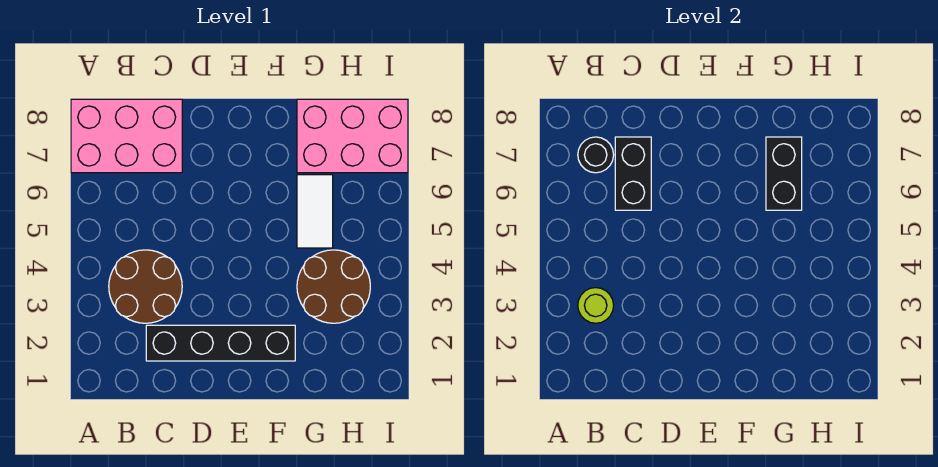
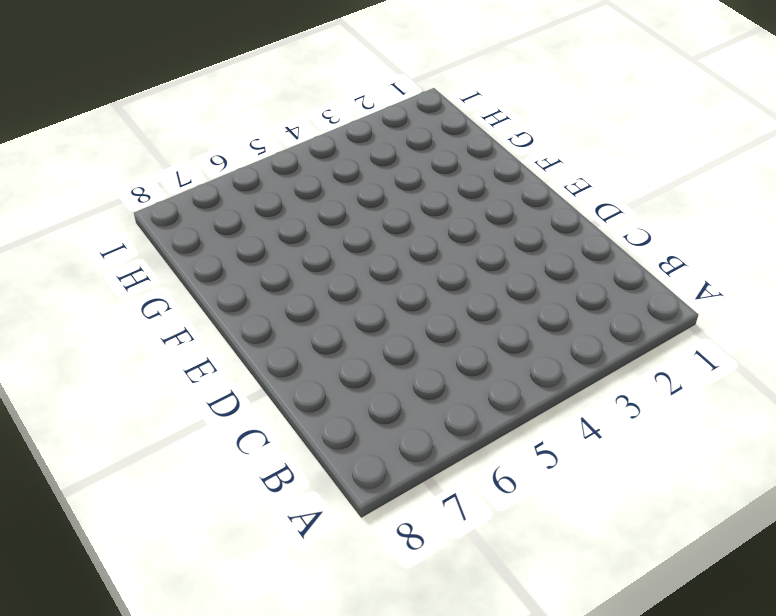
none -> pink brick A7:C8 level 1
none -> brown round brick B3:C4 level 1

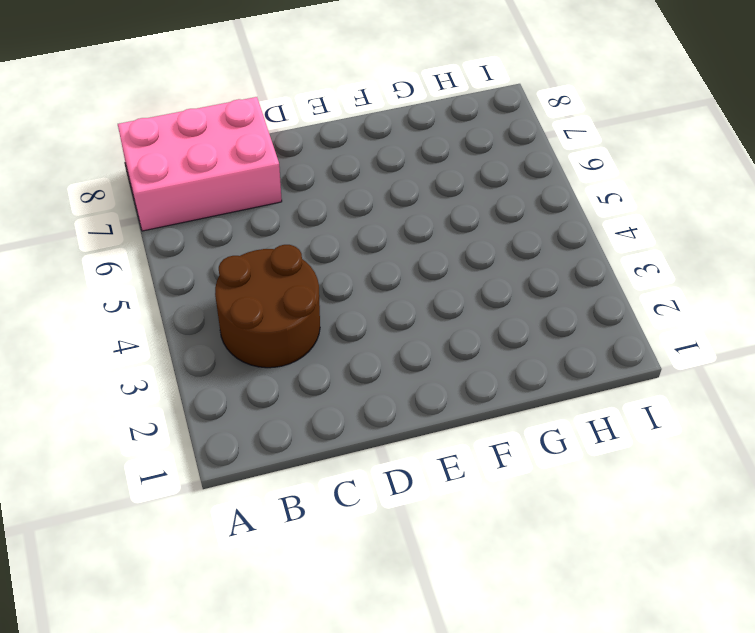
none -> black brick C2:F2 level 1
none -> brown round brick G3:H4 level 1

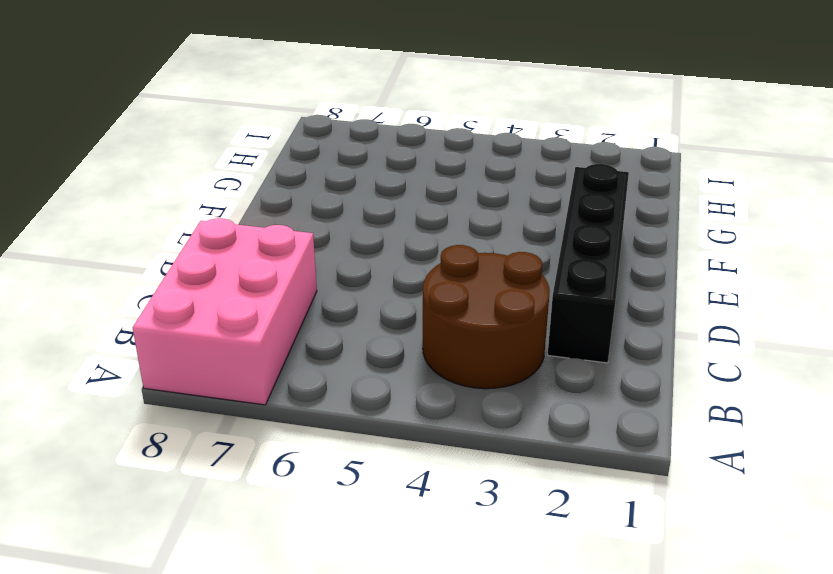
none -> brown round brick G3:H4 level 1
none -> white tile G5:G6 level 1

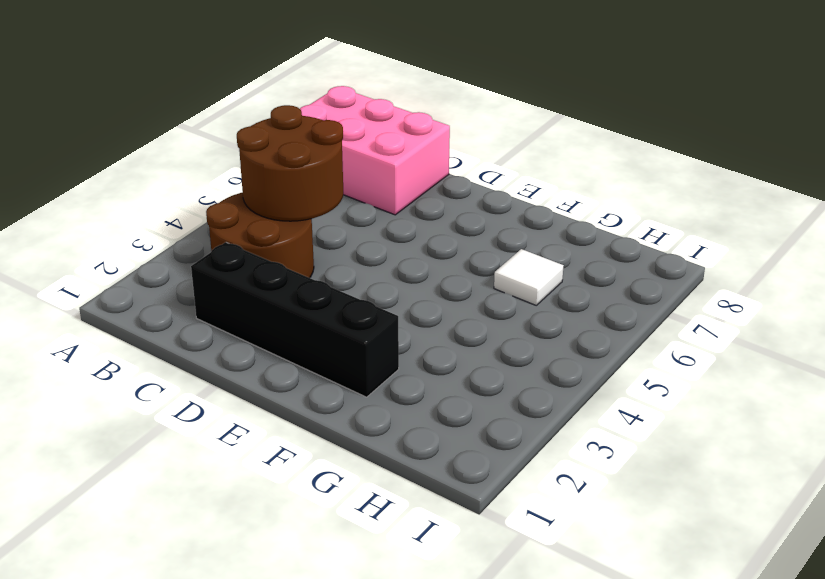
brown round brick B4:C5 level 2 -> brown round brick G3:H4 level 1
white tile G6 level 1 -> white tile G5:G6 level 1
none -> pink brick G7:I8 level 1
none -> lime round brick B3 level 2

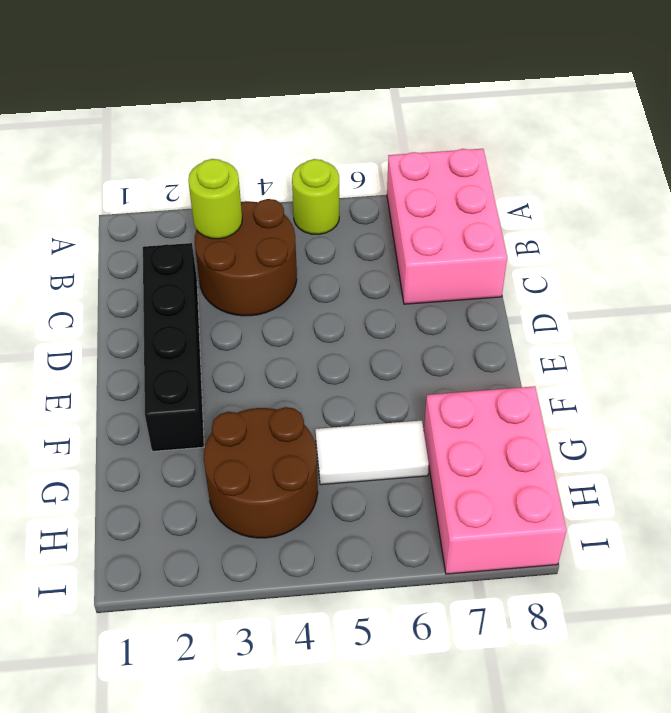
lime round brick A5 level 1 -> none
none -> black round brick B7 level 2
none -> black brick C6:C7 level 2

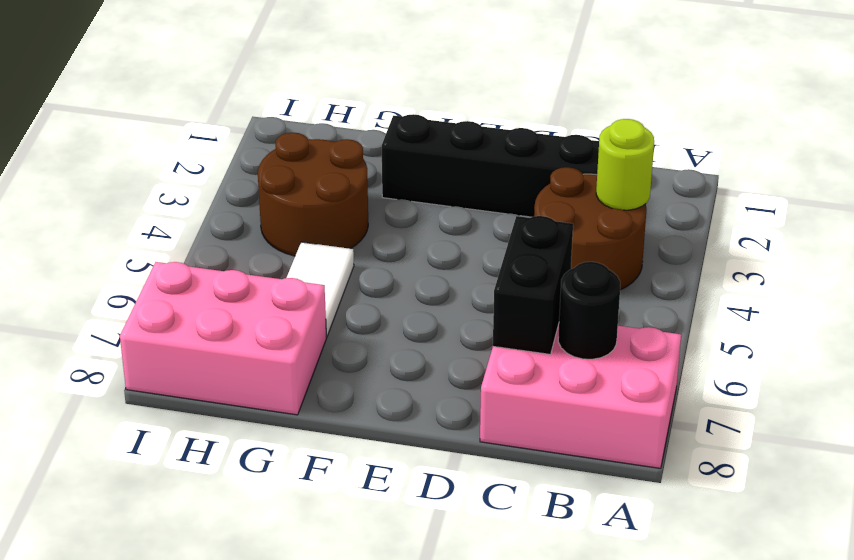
none -> black brick G6:G7 level 2

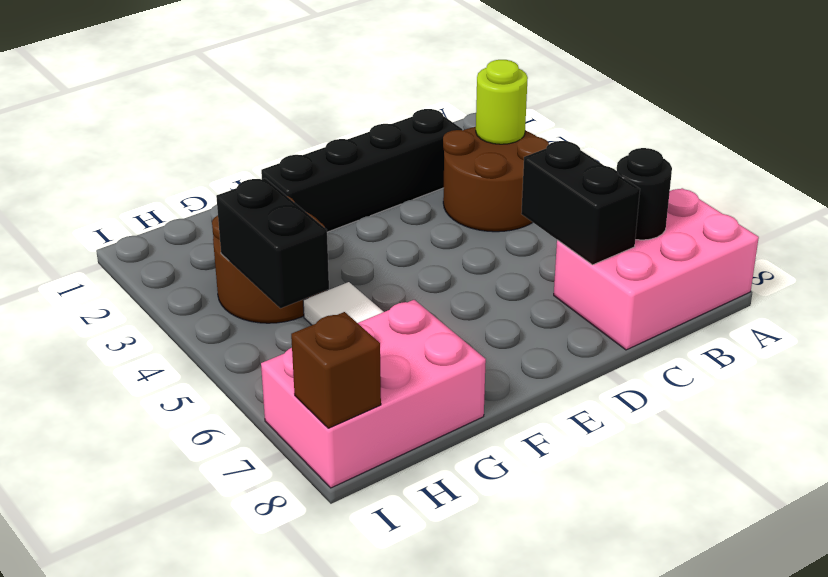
black brick H4:H5 level 2 -> black brick G6:G7 level 2
brown brick I8 level 2 -> none

